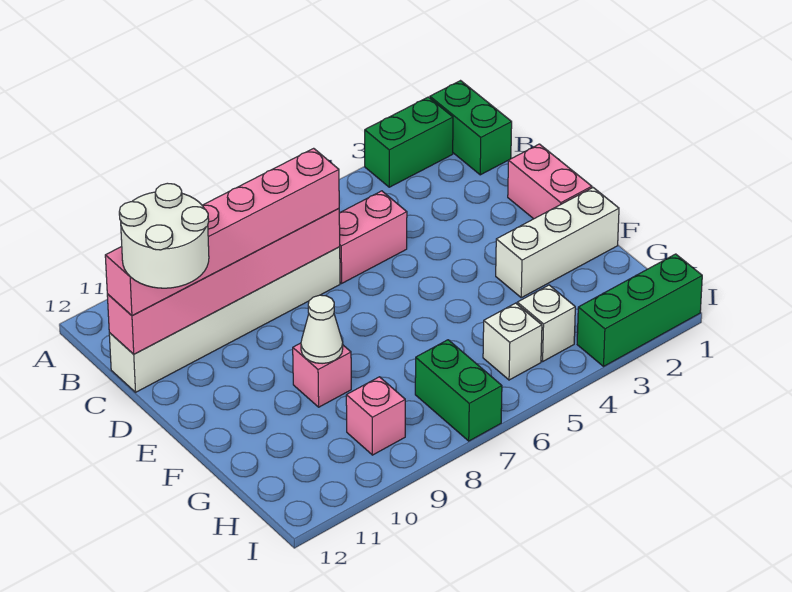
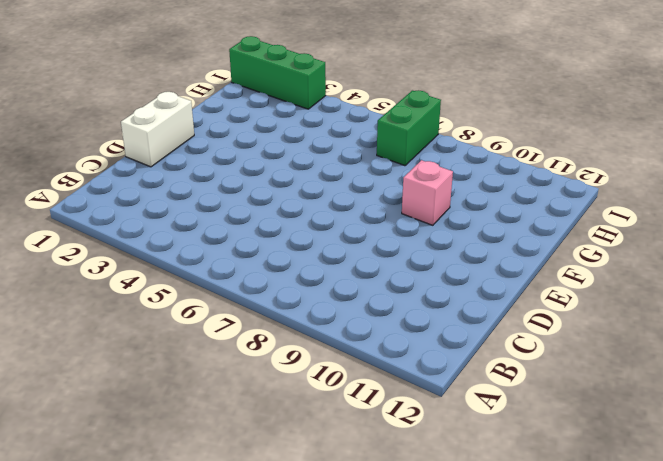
white brick D1:E1 level 1 -> pink brick D1:E1 level 1
none -> green brick A1:B1 level 1
none -> green brick A2:A3 level 1
none -> pink brick C5:C6 level 1

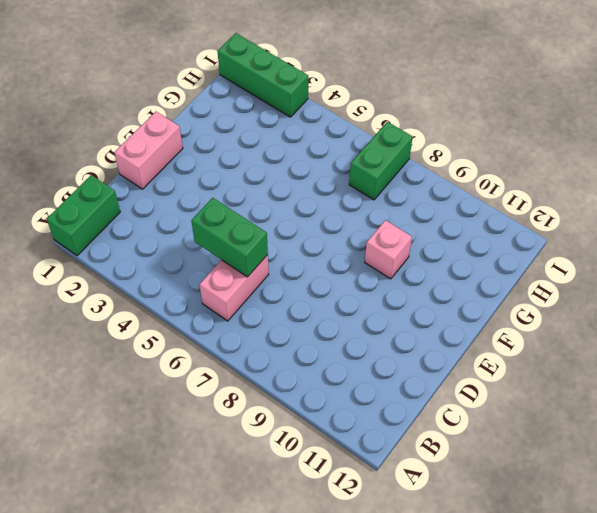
pink brick B6:C6 level 1 -> pink brick C5:C6 level 1
green brick C5:C6 level 2 -> green brick A2:A3 level 1
none -> white brick C7:C12 level 1
none -> white brick F1:F3 level 1
none -> white brick H4 level 1

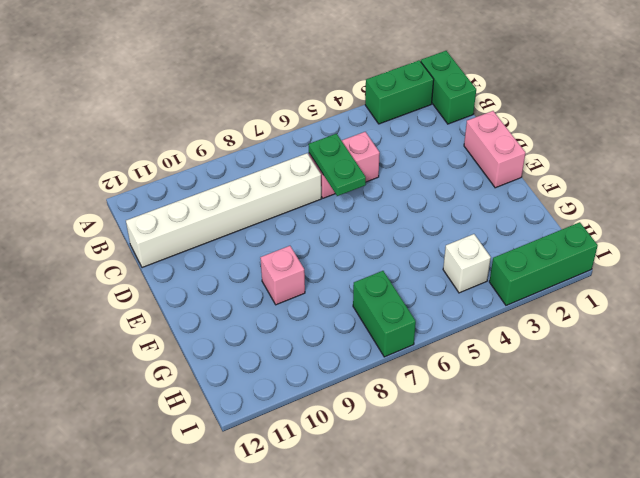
green plate C6:D6 level 2 -> none
none -> white brick F1:F3 level 1
none -> white brick H5 level 1
none -> pink brick H9 level 1

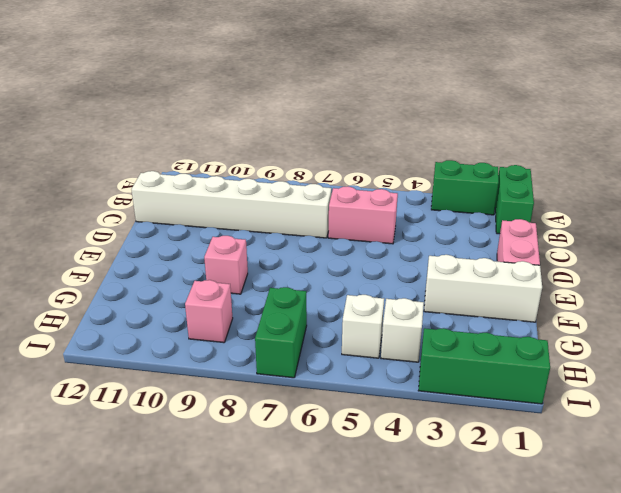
none -> pink brick C7:C12 level 2
none -> white cone F9 level 2
none -> pink brick C7:C12 level 3

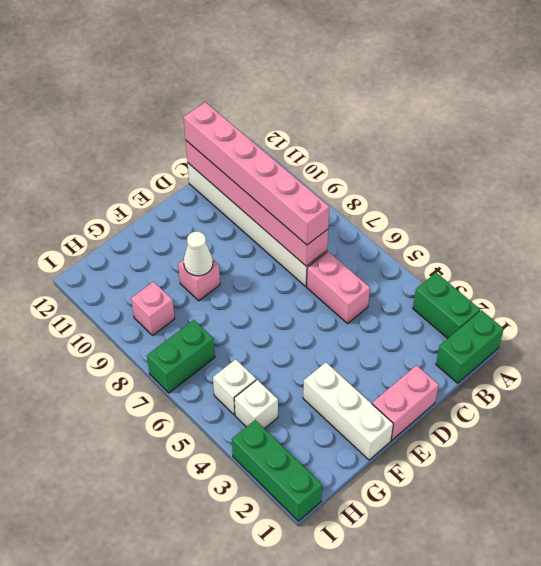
none -> white round brick C11:D12 level 4

